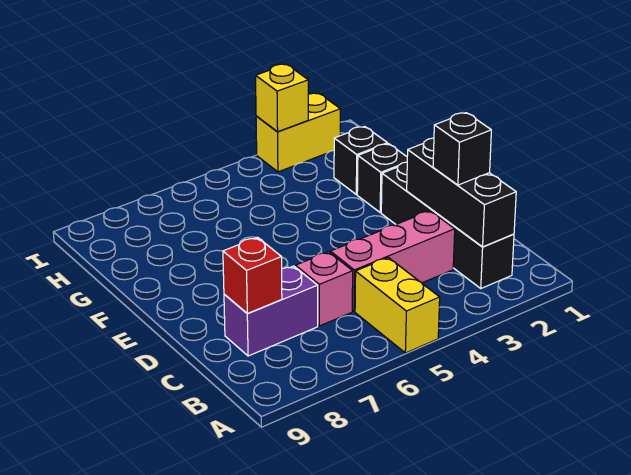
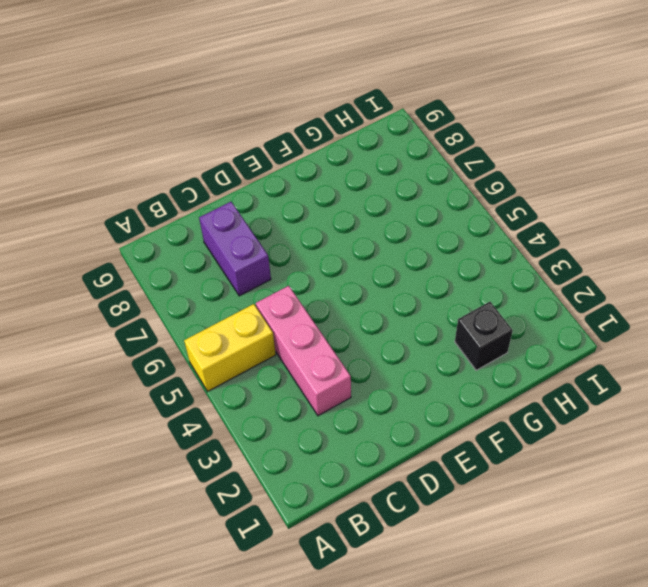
none -> black brick B2:E2 level 1
none -> pink brick C6 level 1
none -> black brick F2 level 1

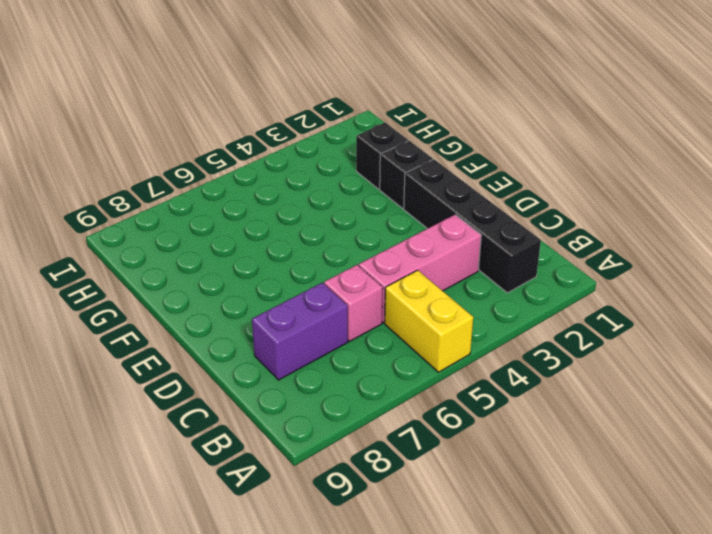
none -> yellow brick I2:I3 level 1
none -> black brick B2:D2 level 2
none -> red brick C8 level 2

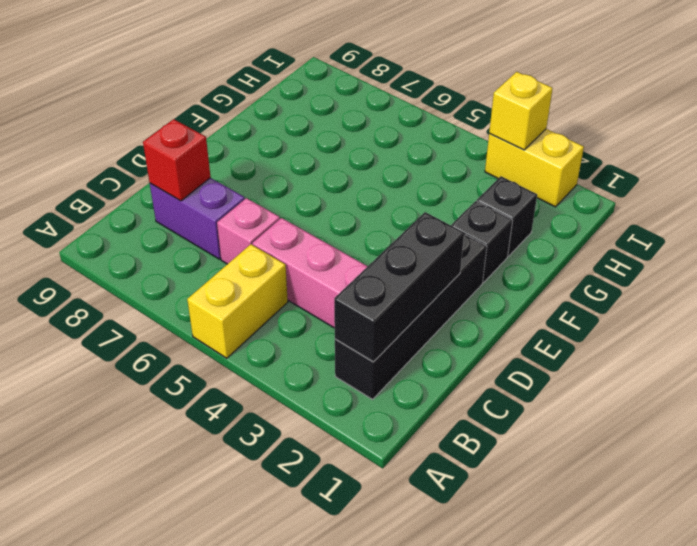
none -> black brick C2 level 3

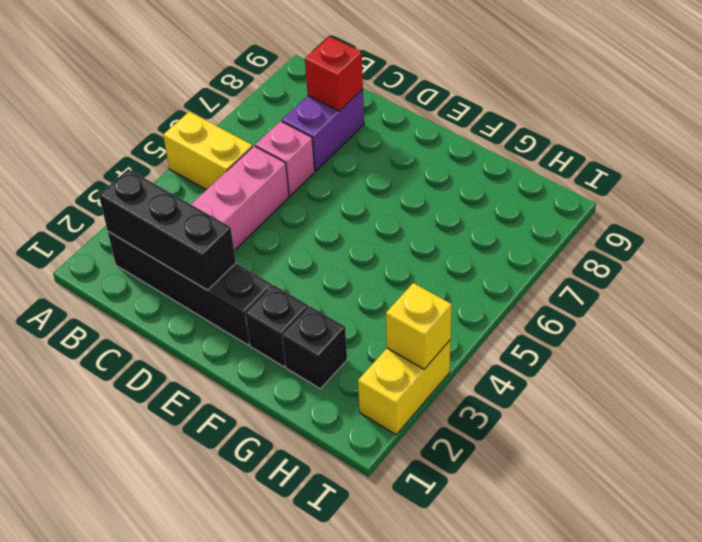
none -> black brick C2 level 3

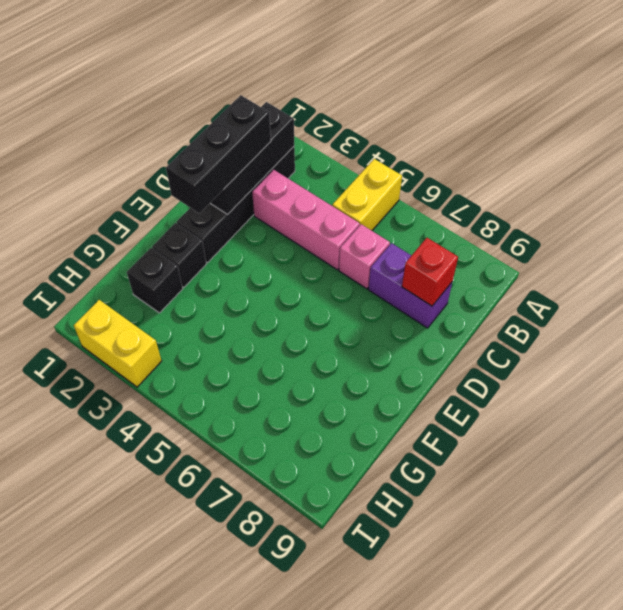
black brick C2:E2 level 3 -> black brick C2 level 3
none -> yellow brick I3 level 2

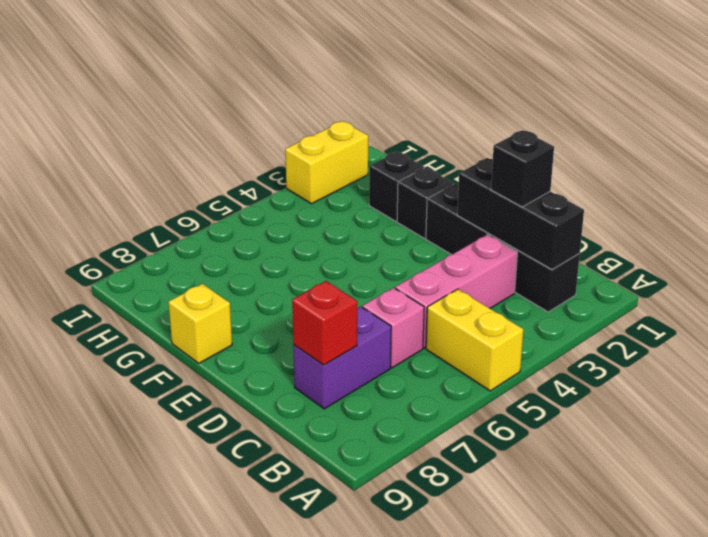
yellow brick F9 level 1 -> yellow brick I3 level 2

